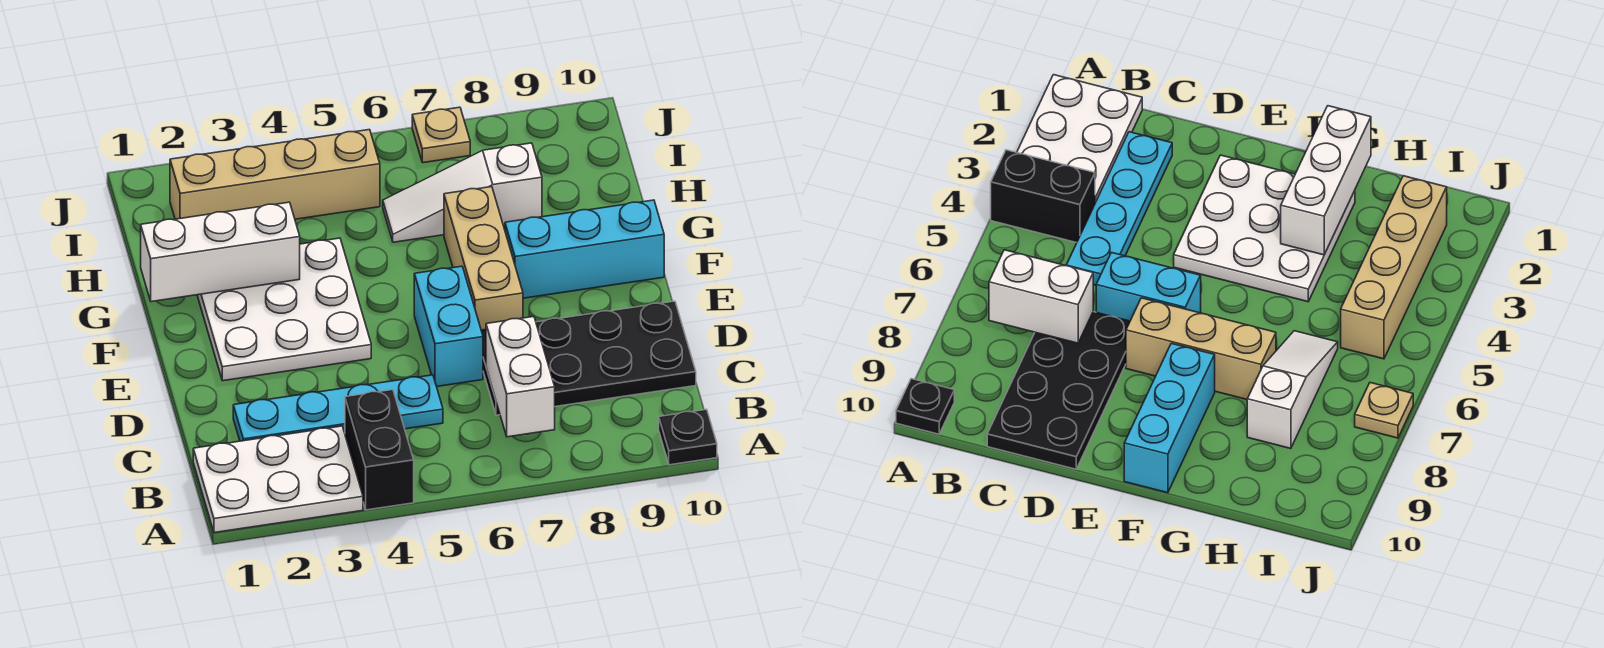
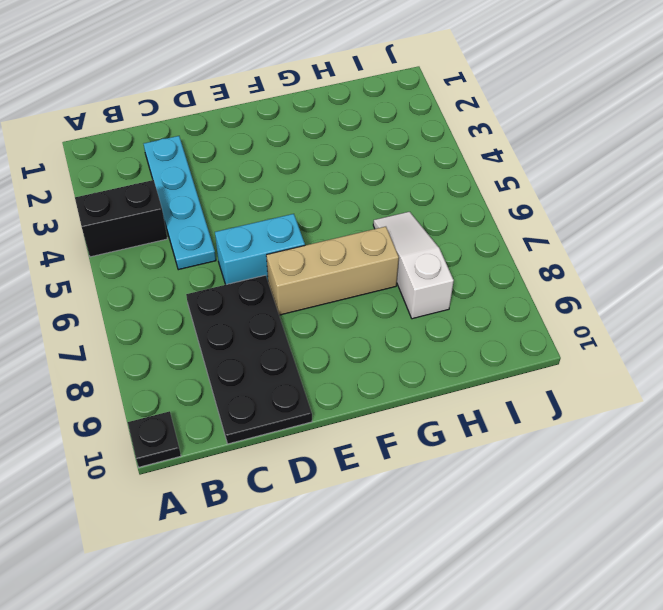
none -> white plate A1:B3 level 1
none -> white plate E2:G4 level 1
none -> cyan brick F8:F10 level 1

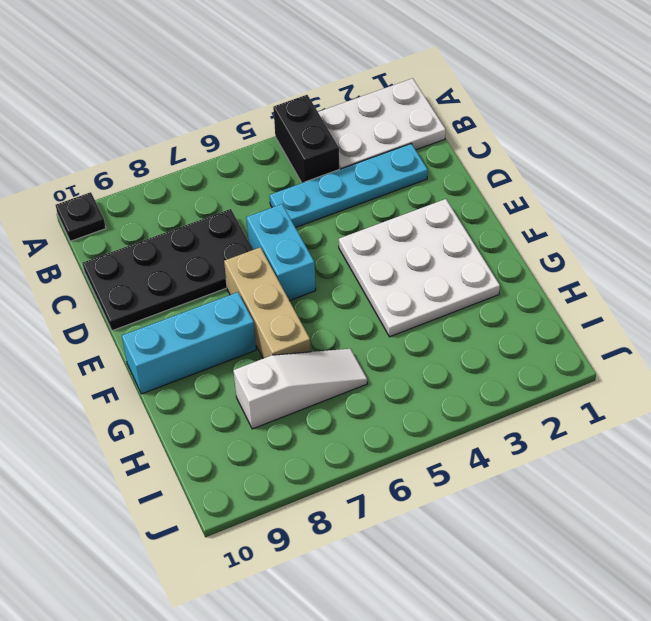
none -> tan brick I2:I5 level 1
none -> tan plate J7 level 1
none -> white brick B7:C7 level 2

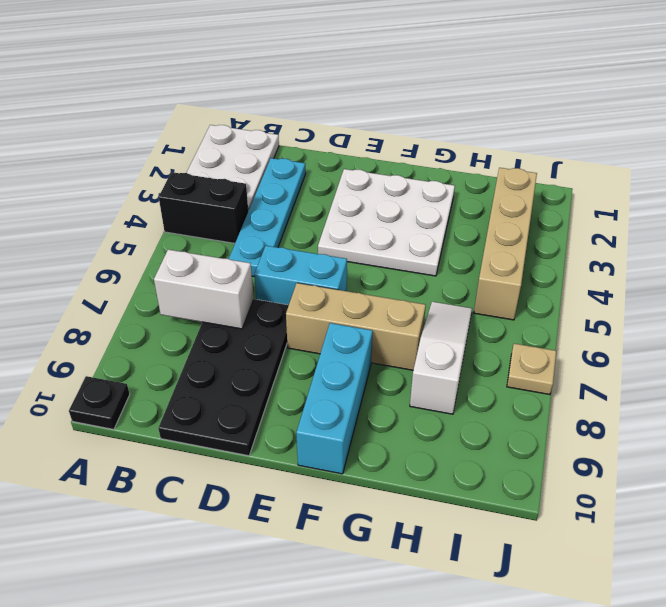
none -> white brick G1:G3 level 2

